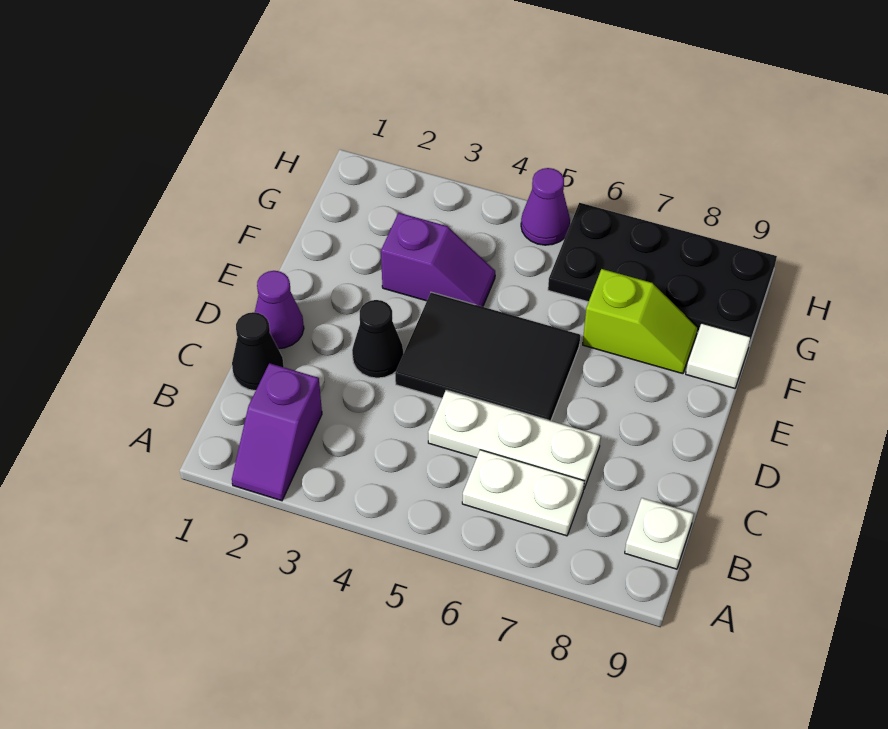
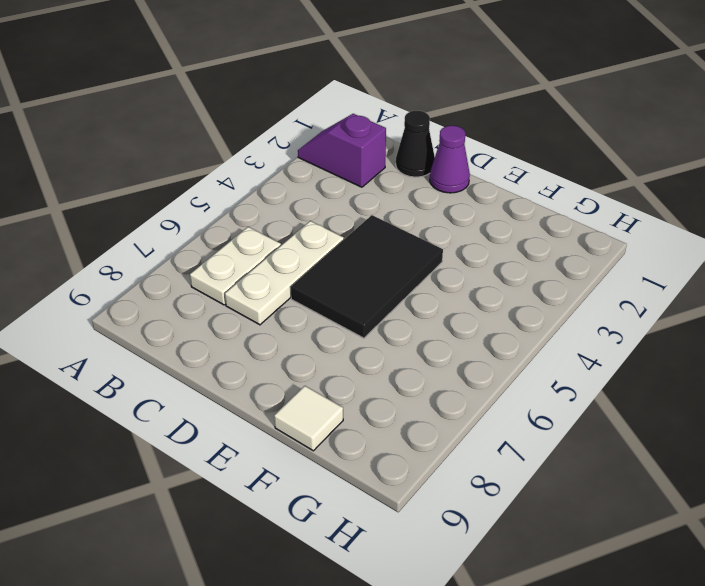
none -> white plate B9 level 1
none -> black cone D3 level 1
none -> purple slope F3:F4 level 1 top 3

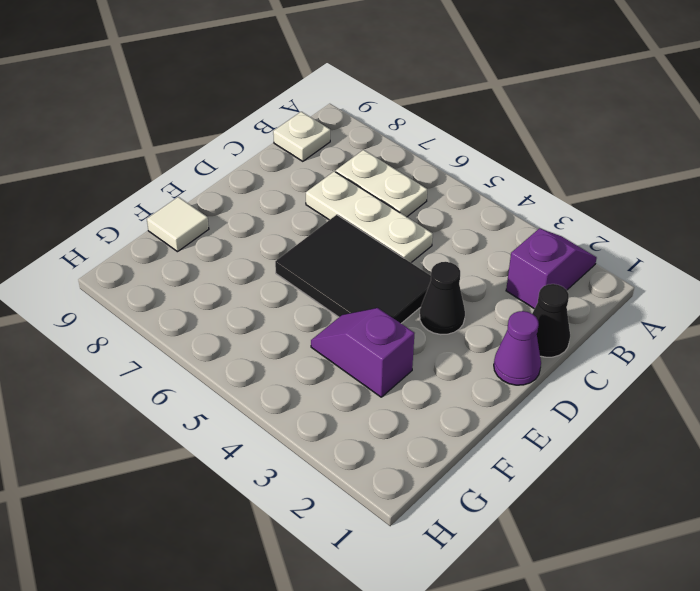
none -> lime slope F7:F8 level 1 top 7
none -> black plate G6:H9 level 1
none -> purple cone H5 level 1

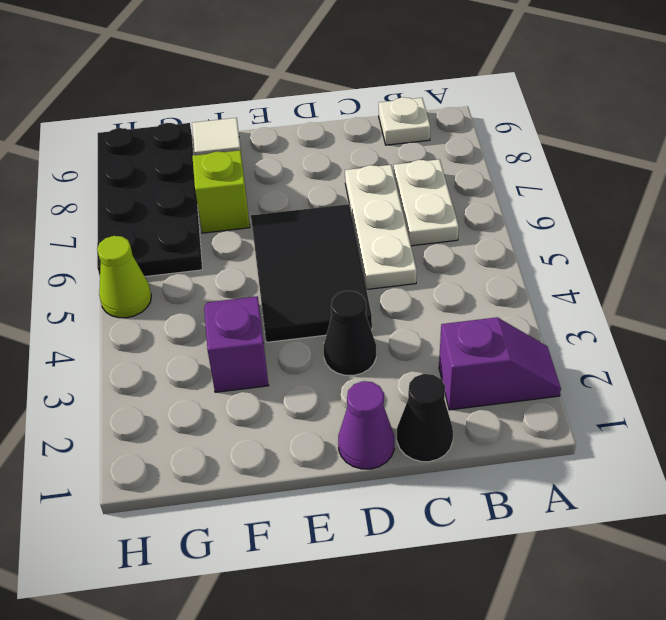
lime cone H5 level 1 -> purple cone H5 level 1

